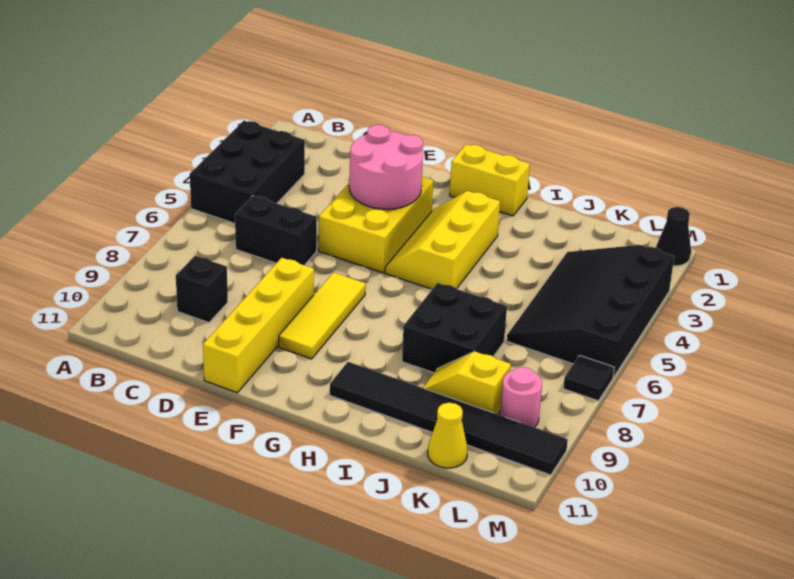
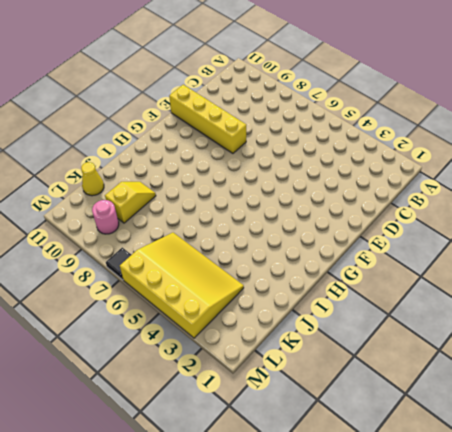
yellow slope K3:M6 level 1 top M -> black slope K3:M6 level 1 top M
none -> black brick A3:B5 level 1
none -> black brick C6:D6 level 1
none -> black brick C9 level 1

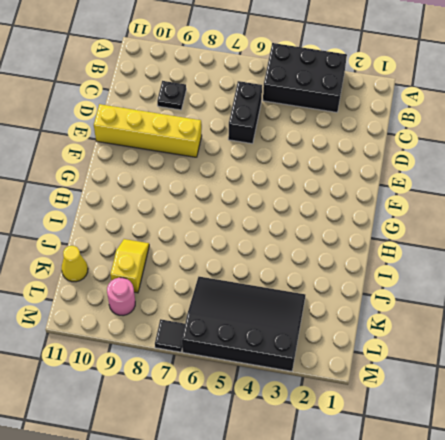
black plate C9 level 1 -> black brick C9 level 1
none -> yellow brick E3:F5 level 1
none -> yellow tile F7:F9 level 1
none -> yellow brick G1:H1 level 1

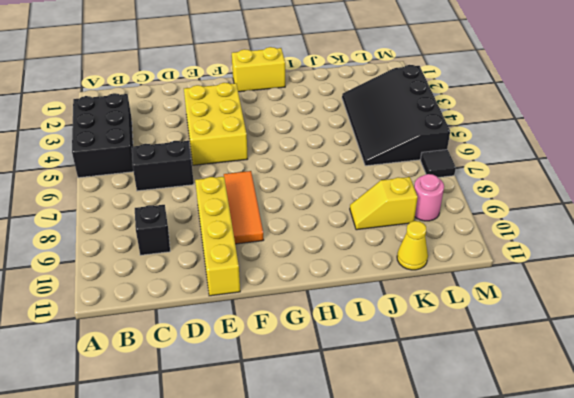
orange tile F7:F9 level 1 -> yellow tile F7:F9 level 1
none -> yellow slope G3:H5 level 1 top H
none -> black tile H10:M10 level 1
none -> black brick I7:J8 level 1

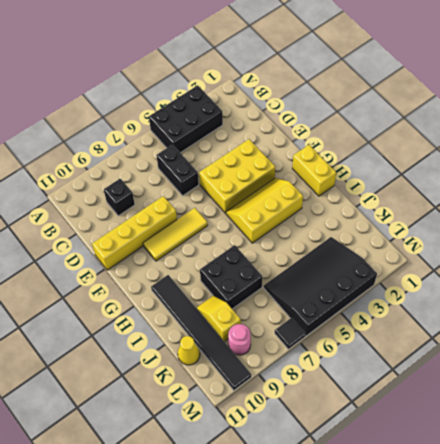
none -> black cone M1 level 1
none -> pink round brick E3:F4 level 2

